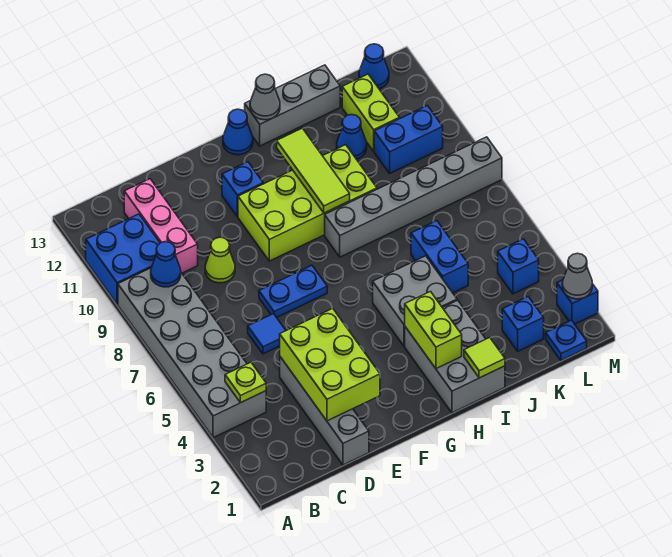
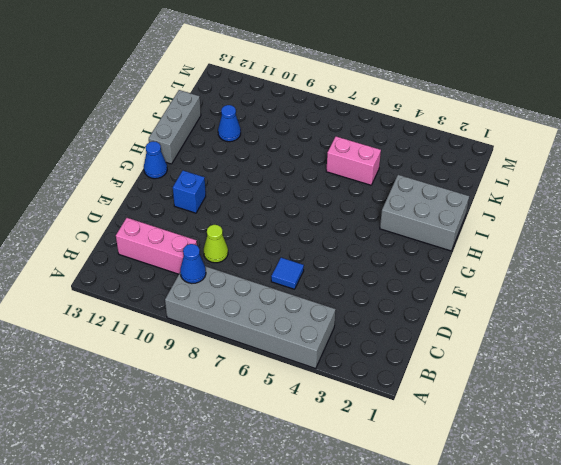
pink brick J5:J6 level 1 -> blue brick J5:J6 level 1
none -> blue brick A10:B11 level 1
none -> grey brick D1:D4 level 1
none -> blue plate E7:F7 level 1
none -> lime brick F9:I10 level 1

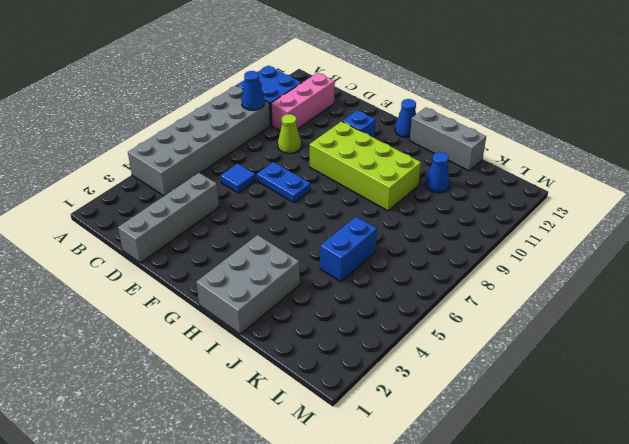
none -> grey brick H4:I5 level 1
none -> grey brick H8:M8 level 1
none -> blue brick K2 level 1
none -> blue brick K10:L10 level 1

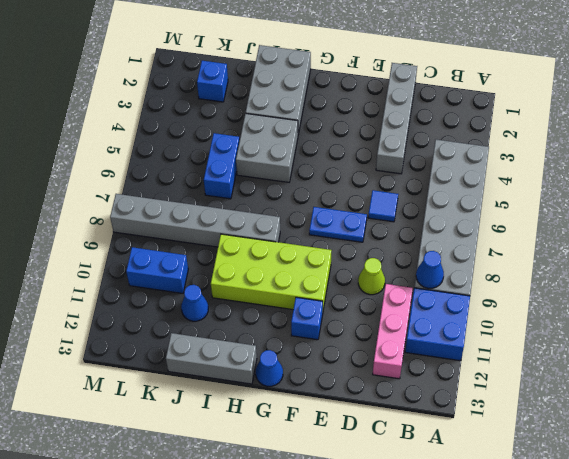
none -> lime brick K11:K12 level 1
none -> blue plate L1 level 1
none -> blue brick L4 level 1
none -> blue cone L13 level 1

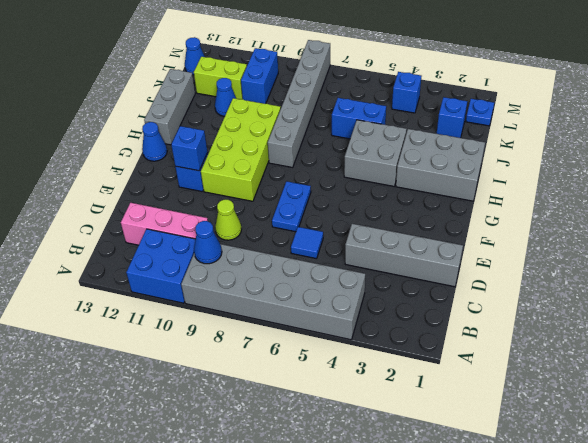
blue brick F11 level 2 -> blue brick M2 level 1
none -> lime plate B4 level 2
none -> lime brick D2:E4 level 2
none -> lime brick H2:H3 level 2
none -> lime tile H9:H11 level 2

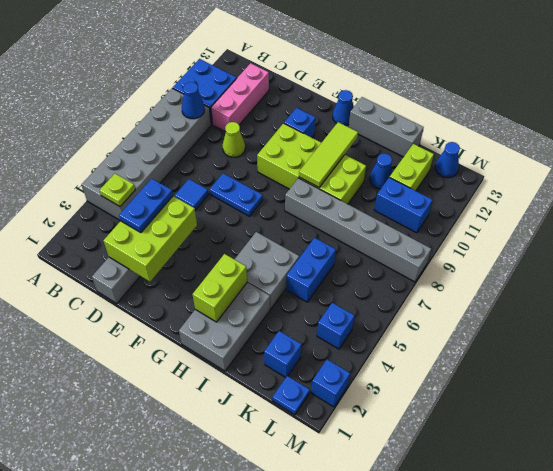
blue plate D3:D4 level 3 -> none
none -> grey cone H13 level 2
none -> lime tile I1 level 2
none -> grey cone M2 level 2

